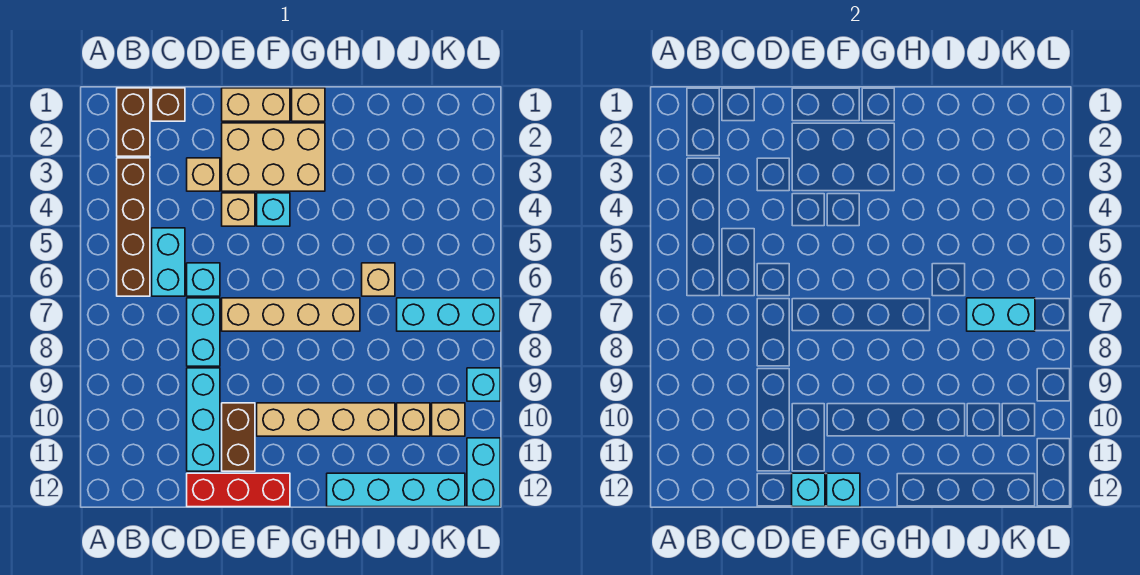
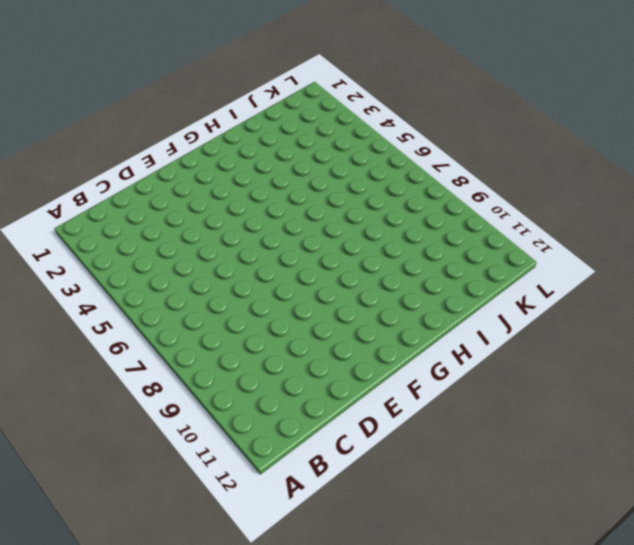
none -> brown brick B1:B2 level 1
none -> brown brick B3:B6 level 1
none -> brown brick C1 level 1

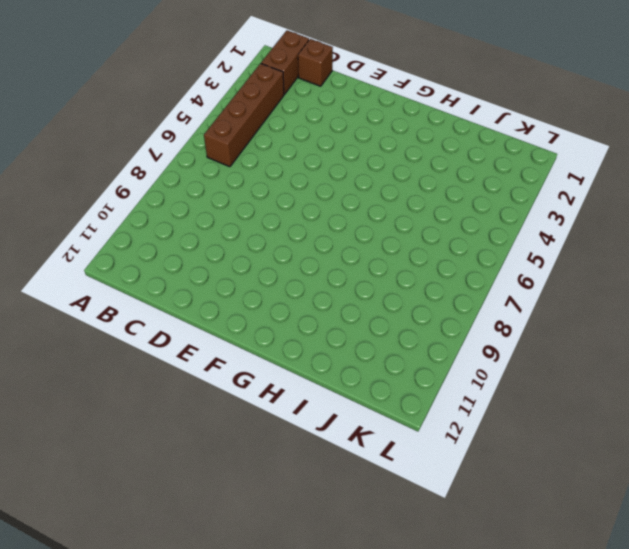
none -> cyan brick C5:C6 level 1
none -> tan brick D3 level 1
none -> cyan brick D6 level 1

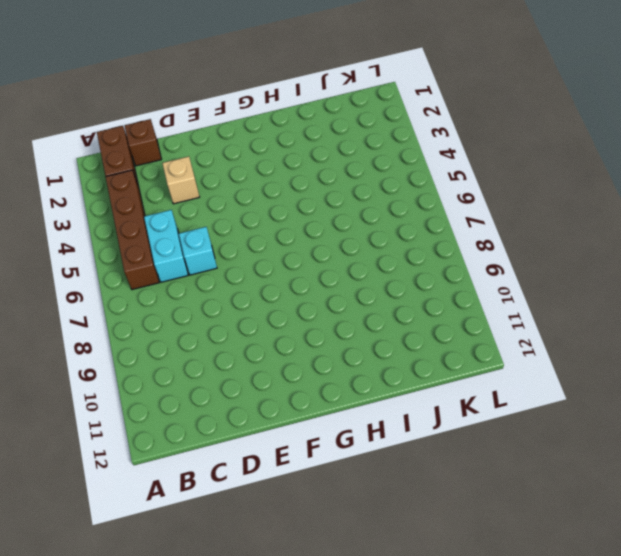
none -> cyan brick D7:D8 level 1
none -> cyan brick D9:D11 level 1
none -> red brick D12:F12 level 1

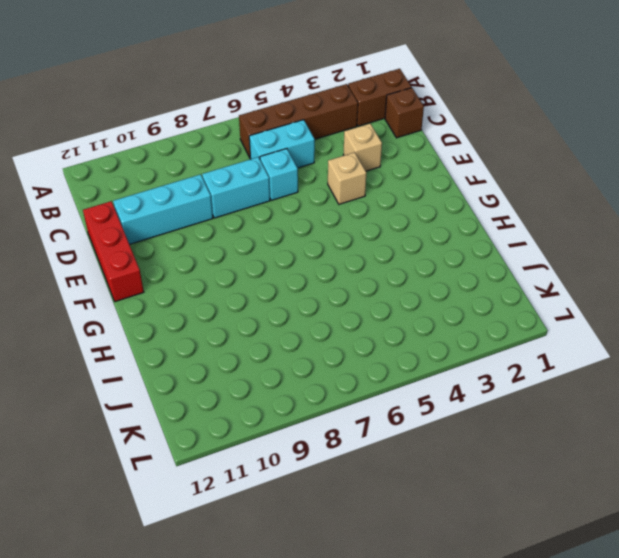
none -> tan brick E1:F1 level 1
none -> tan brick E2:G3 level 1
none -> tan brick E7:H7 level 1

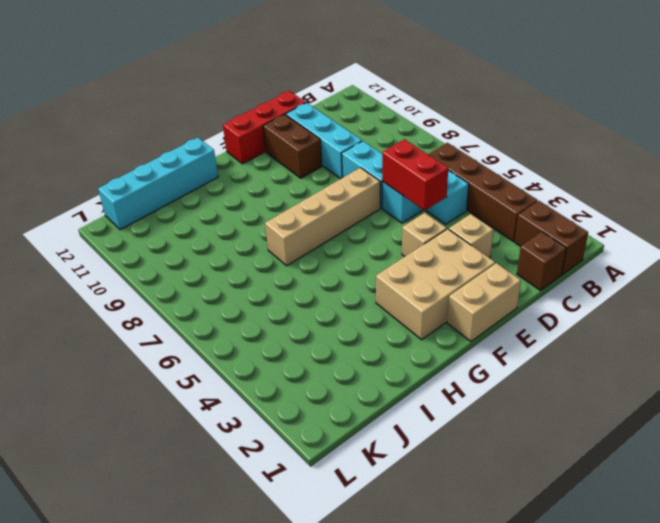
red brick D5:D6 level 2 -> none
none -> cyan brick F4 level 1
none -> tan brick F10:I10 level 1
none -> tan brick G1 level 1

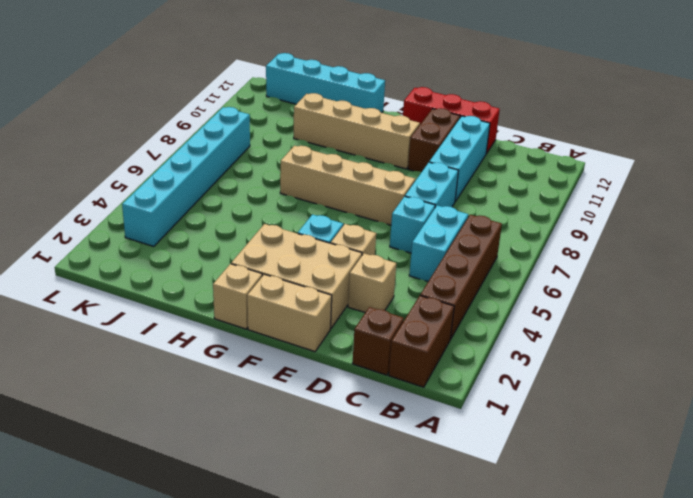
cyan brick K3:K8 level 1 -> cyan brick J7:L7 level 1
none -> tan brick I6 level 1
none -> tan brick J10 level 1
none -> tan brick K10 level 1

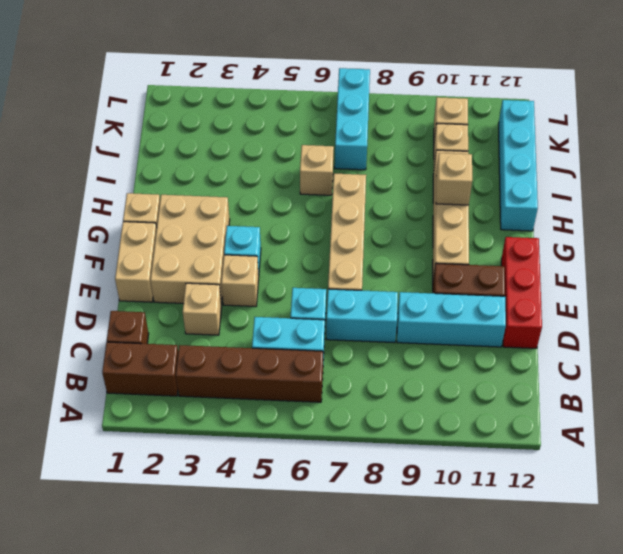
tan brick H10 level 2 -> none
none -> cyan brick L9 level 1
none -> cyan brick L11:L12 level 1
none -> cyan brick E12 level 2

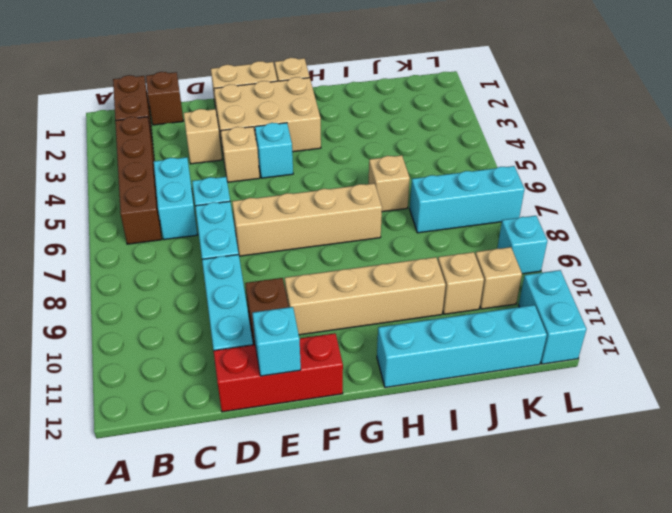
none -> cyan brick F12 level 2
none -> cyan brick J7:K7 level 2

